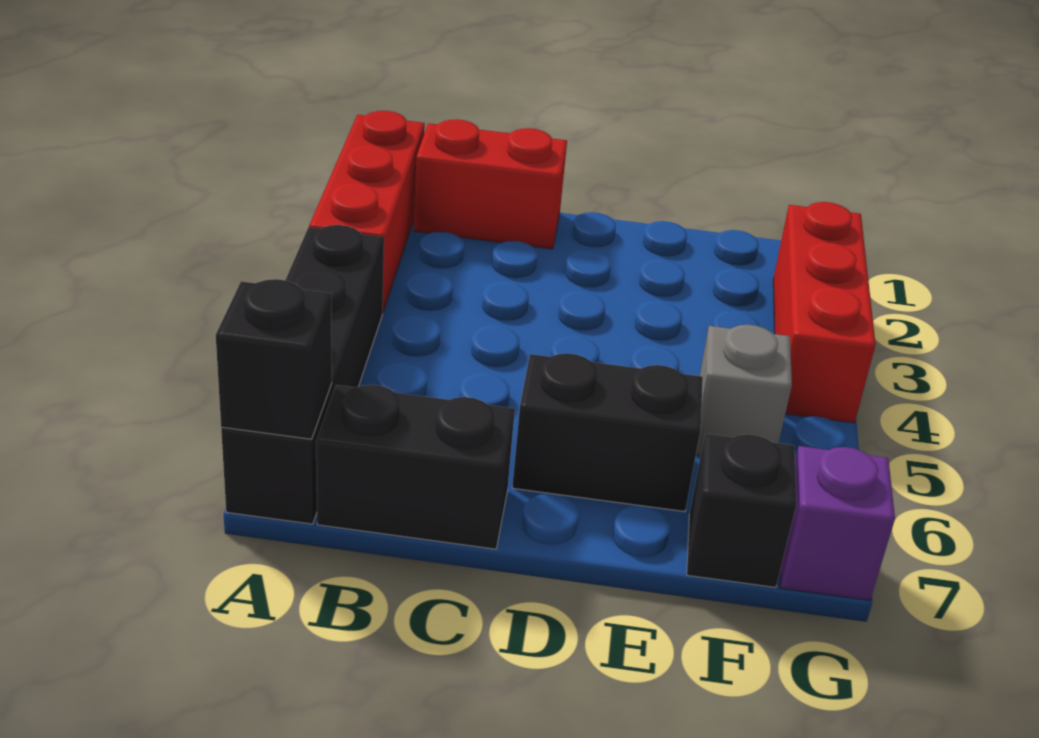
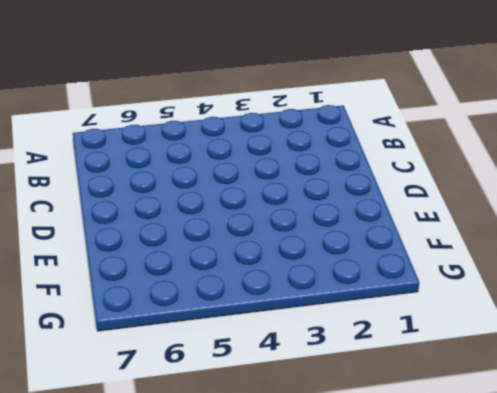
none -> red brick A1:A3 level 1
none -> black brick A4:A7 level 1

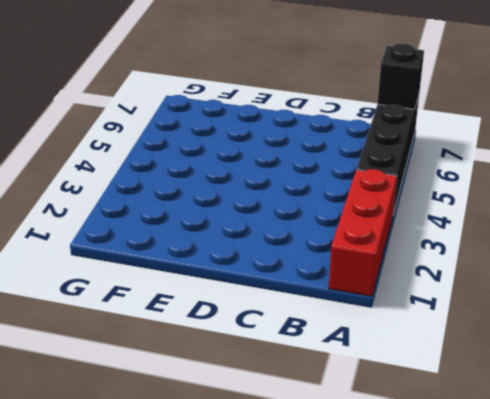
none -> red brick B1:C1 level 1
none -> black brick B7:C7 level 1

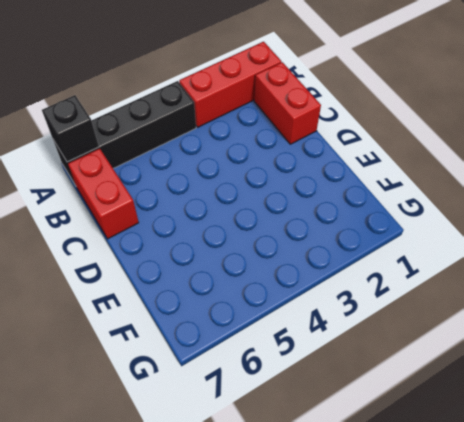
red brick B7:C7 level 1 -> black brick B7:C7 level 1
none -> black brick D6:E6 level 1
none -> grey brick F5 level 1

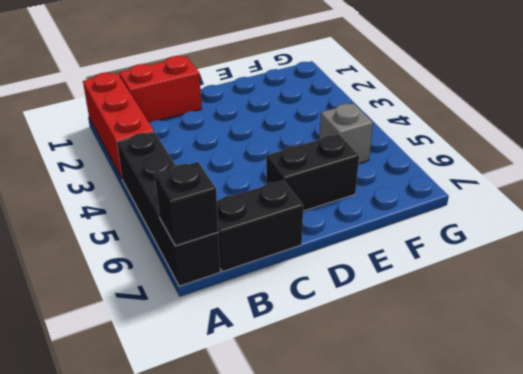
none -> black brick F7 level 1
none -> red brick G2:G4 level 1

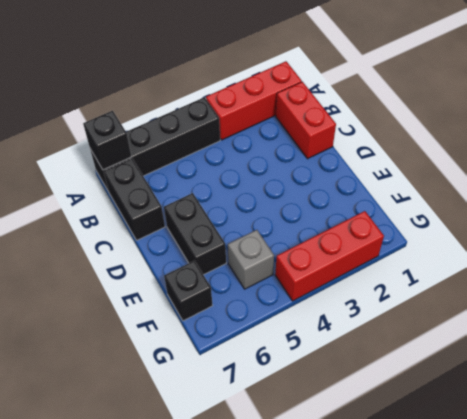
none -> purple brick G7 level 1

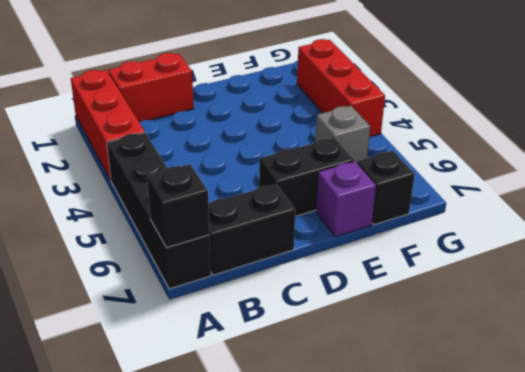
purple brick E7 level 1 -> purple brick G7 level 1

